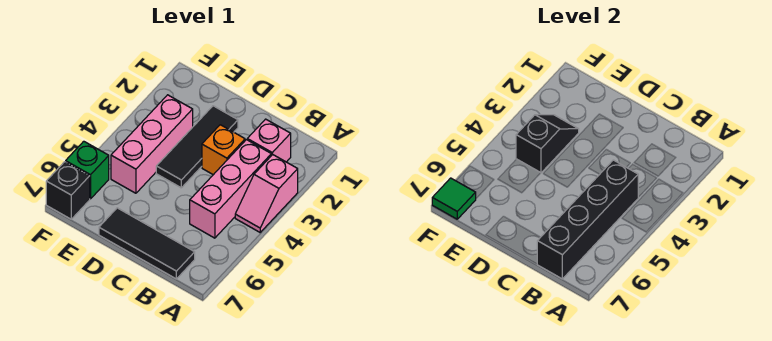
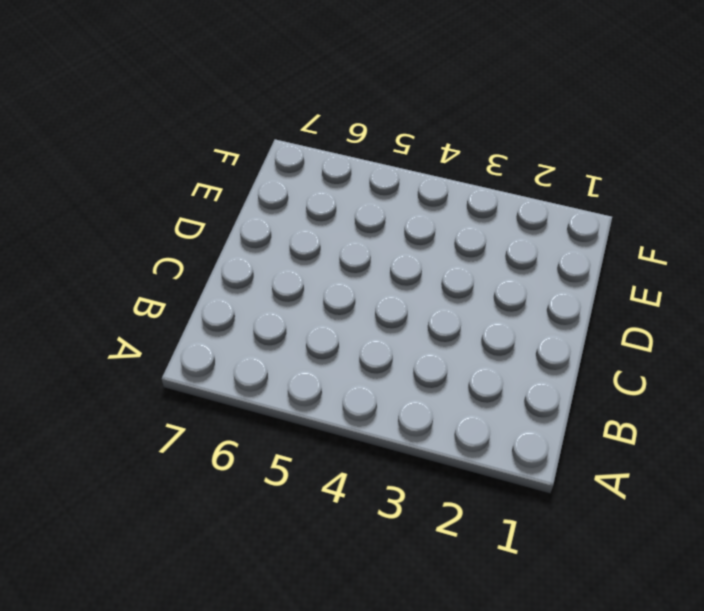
none -> pink slope A3:A4 level 1 top 3
none -> pink brick B2 level 1
none -> pink brick B3:B5 level 1

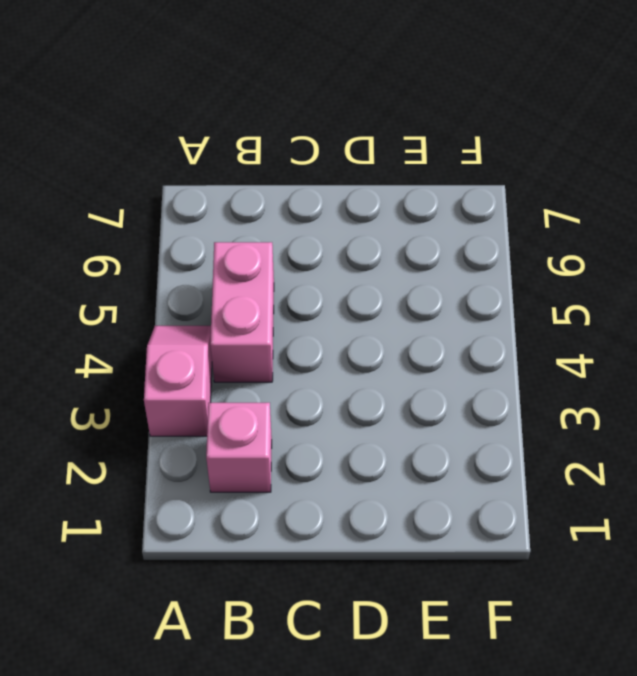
pink brick B4:B5 level 1 -> pink brick B3:B5 level 1
none -> black tile B7:D7 level 1
none -> orange brick C3 level 1
none -> black tile D2:D4 level 1

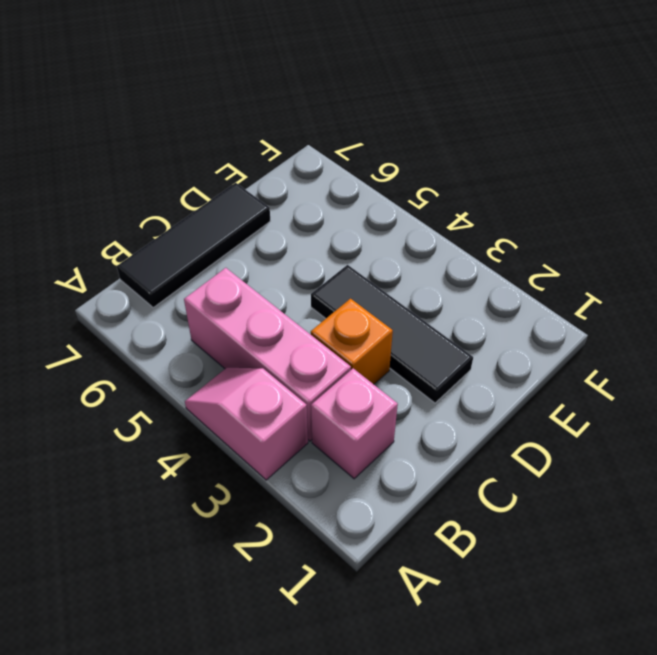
none -> pink brick E3:E5 level 1
none -> green brick F6 level 1
none -> black brick F7 level 1

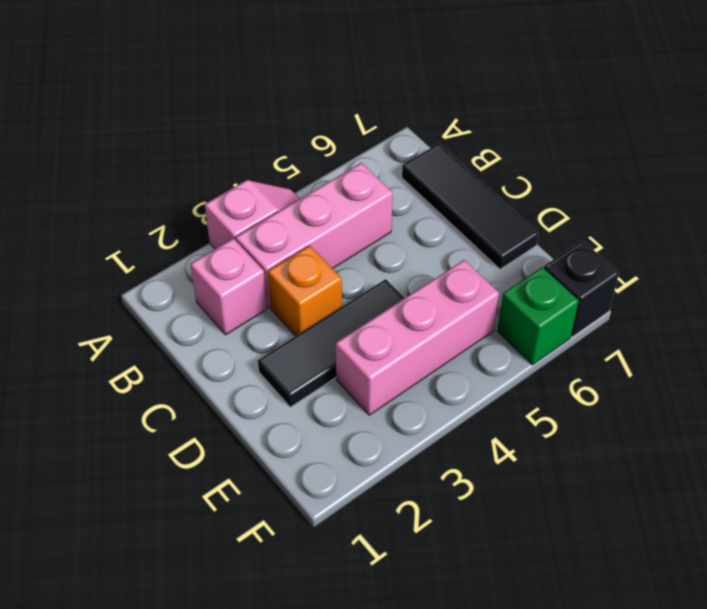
none -> black brick B4:B7 level 2
none -> black slope E3:E4 level 2 top 4
none -> green tile F7 level 2

